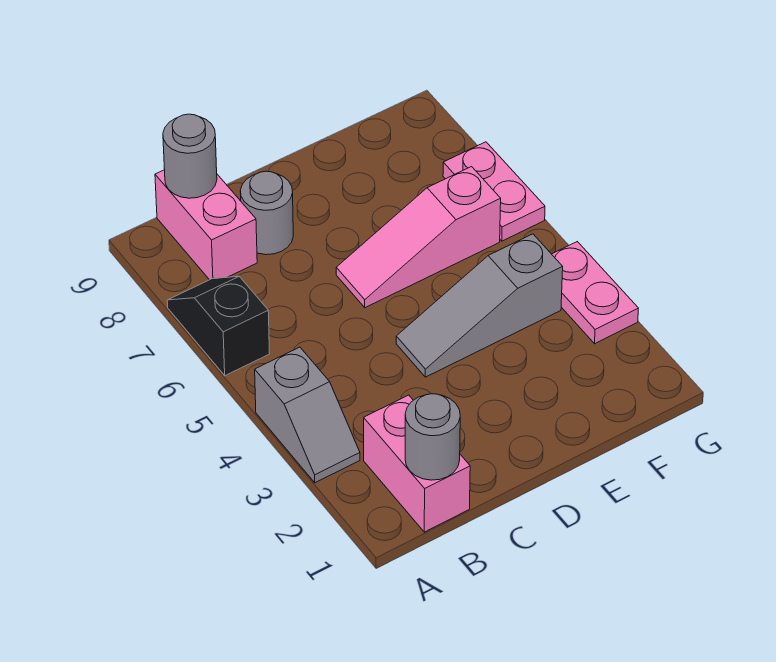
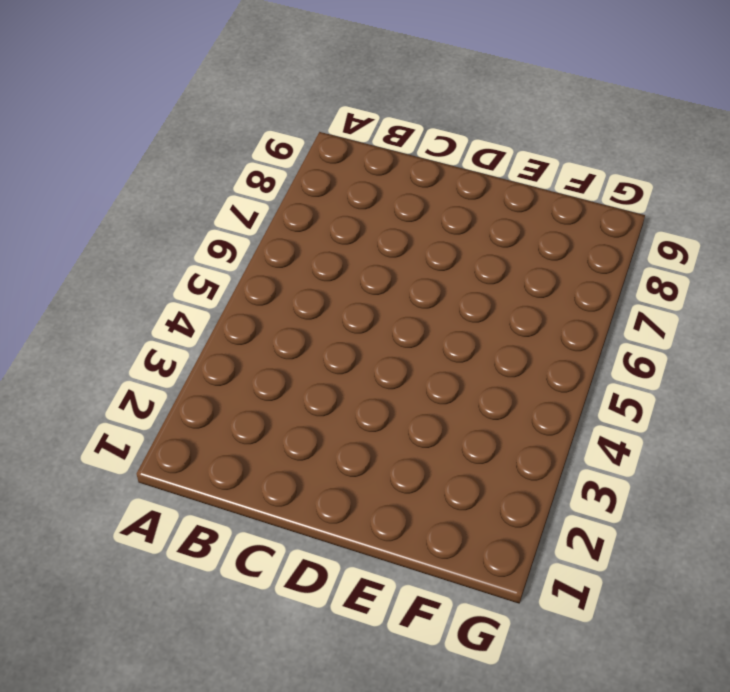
none -> grey slope A3:A4 level 1 top 4
none -> black slope A6:A7 level 1 top 6

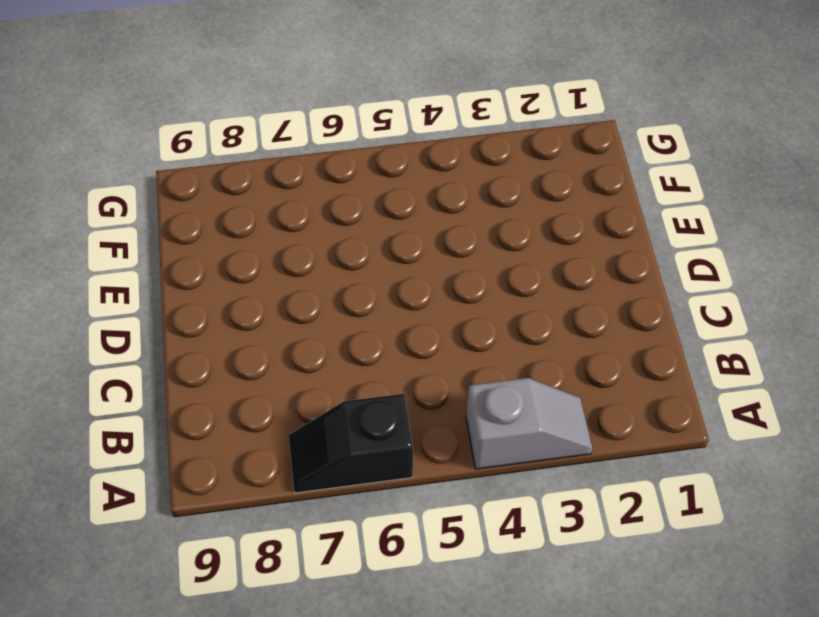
none -> pink brick B1:B2 level 1
none -> pink brick B8:B9 level 1

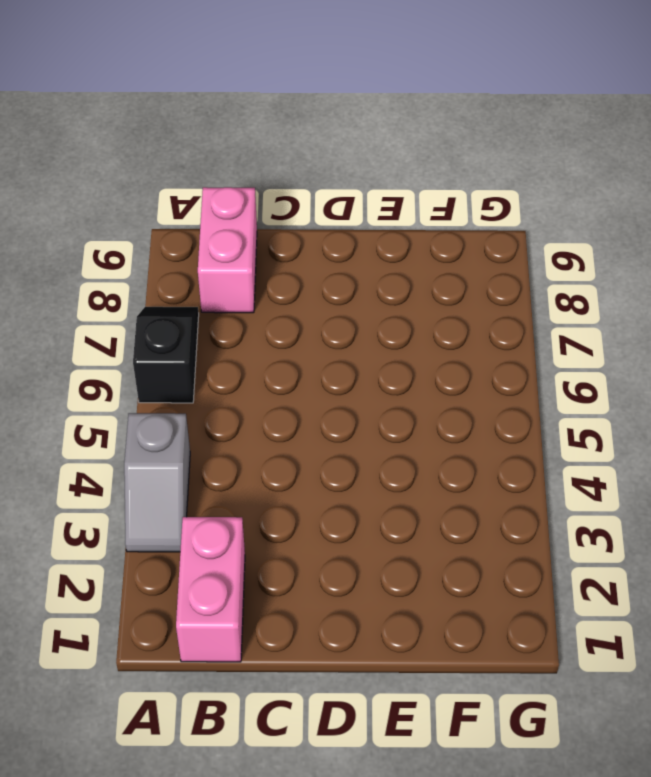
none -> grey round brick C8 level 1
none -> grey slope D4:F4 level 1 top F

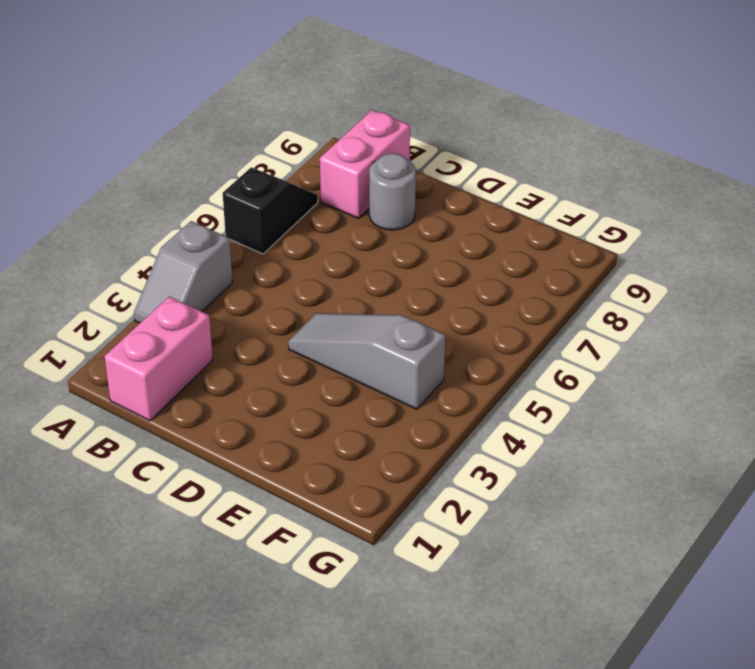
none -> pink slope D6:F6 level 1 top F
none -> pink plate G3:G4 level 1

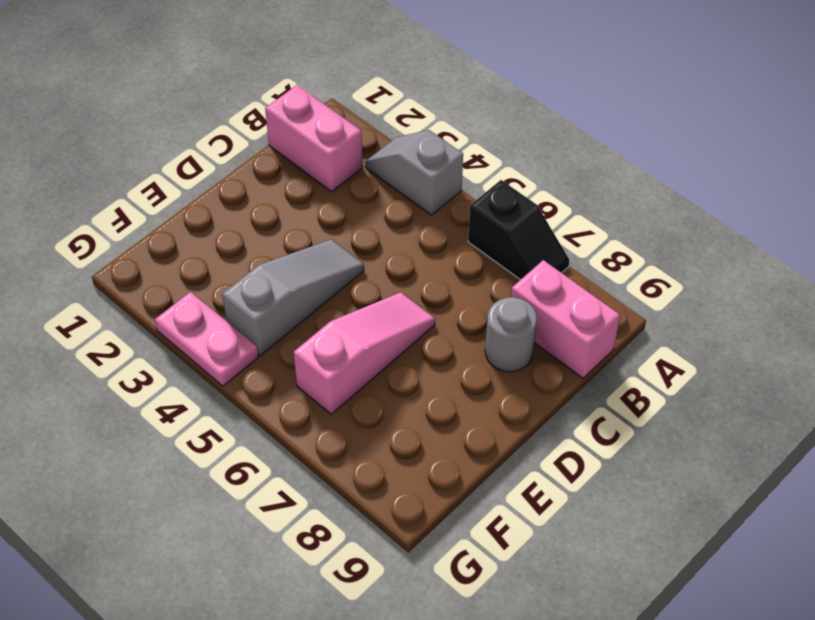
none -> pink plate G6:G7 level 1
none -> grey round brick B1 level 2

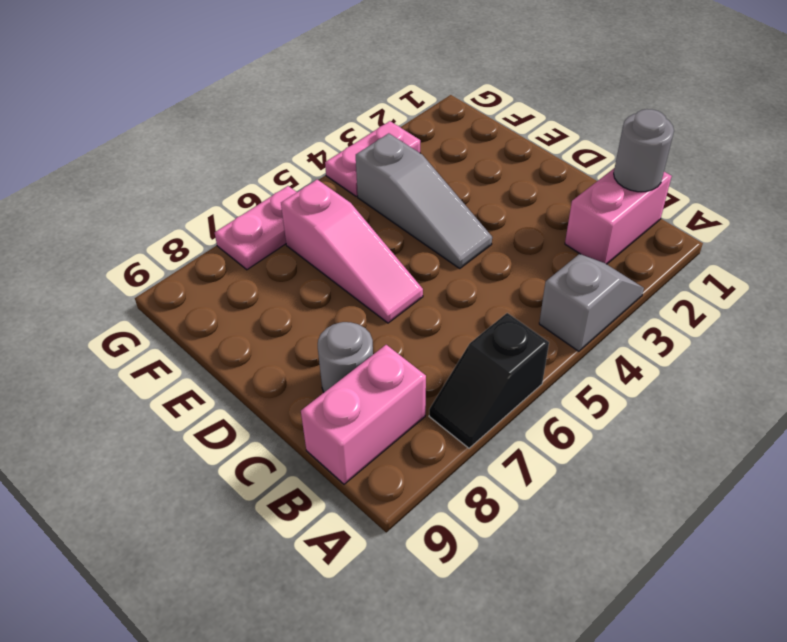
none -> grey round brick B9 level 2

